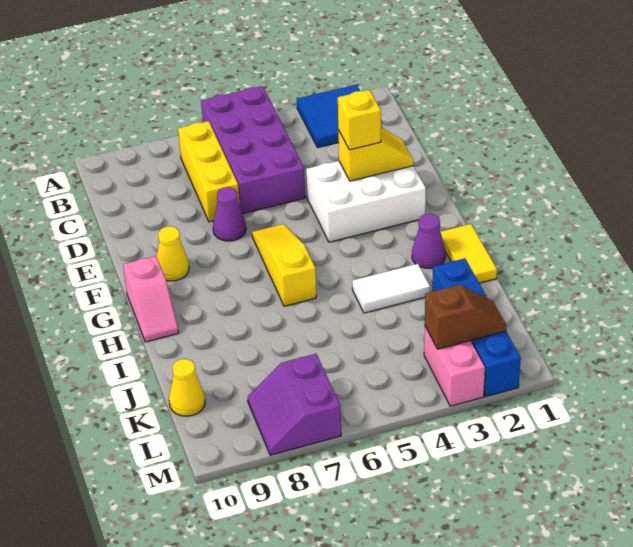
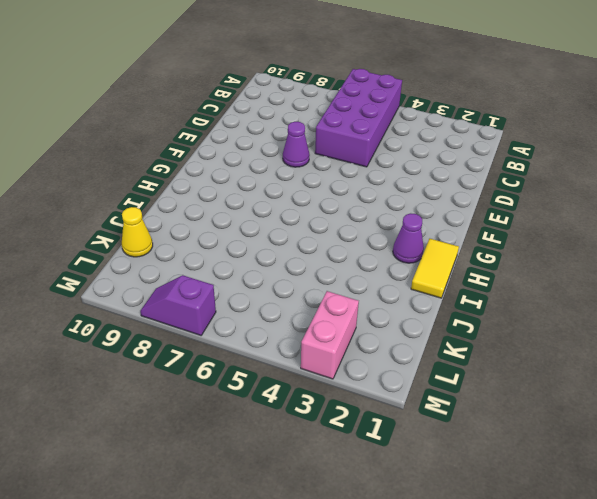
purple slope M7:M8 level 1 top 7 -> purple slope L7:M8 level 1 top 7
none -> blue tile A2:B3 level 1
none -> yellow brick B7:D7 level 1
none -> white brick E2:F4 level 1

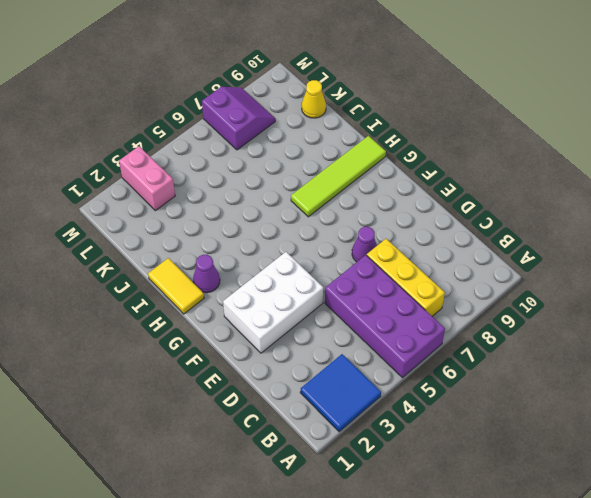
lime tile H7:H10 level 1 -> pink slope G10:H10 level 1 top G
none -> yellow slope F6:H6 level 1 top H
none -> yellow cone F9 level 1
none -> white tile I3:I4 level 1

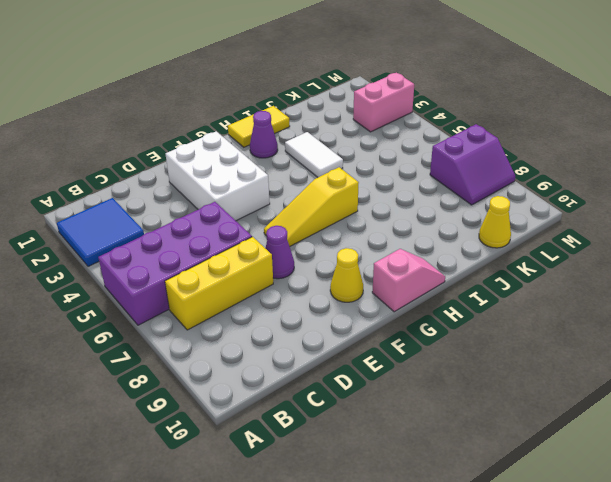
none -> blue brick J2:M2 level 1
none -> yellow slope E2:E3 level 2 top 3
none -> brown slope L2:L3 level 2 top 3

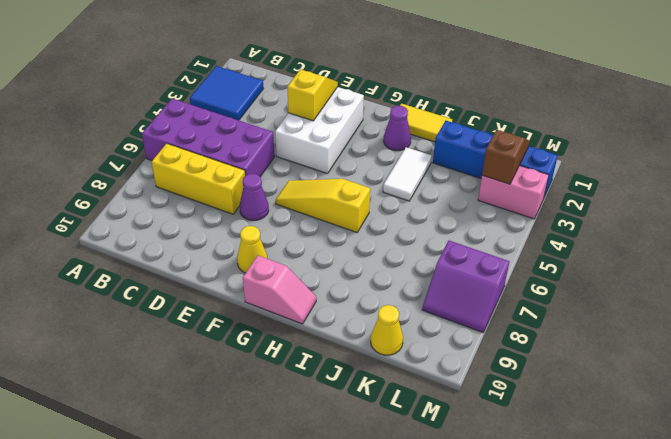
none -> yellow brick E3 level 3

